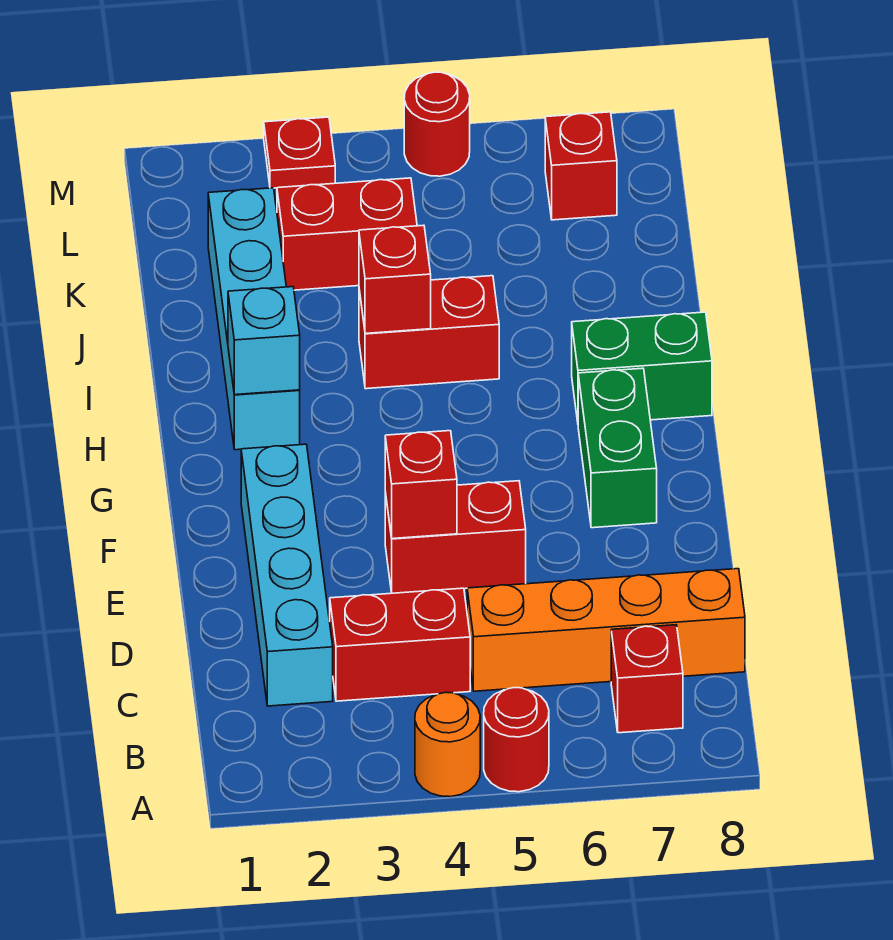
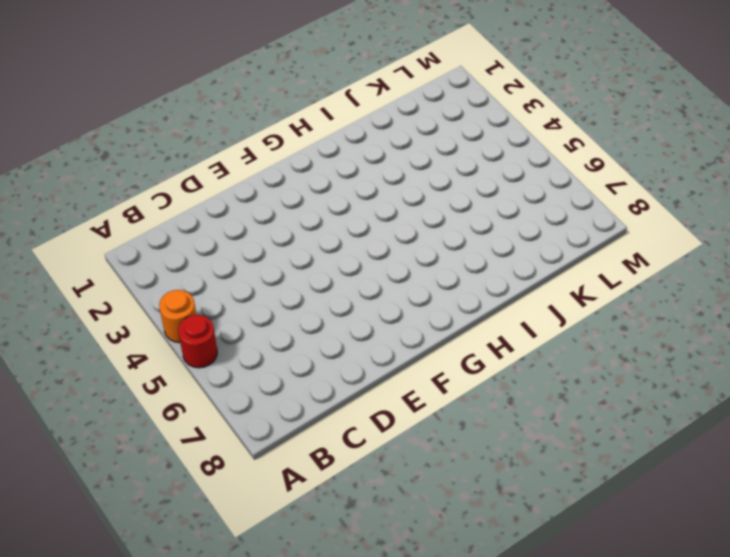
none -> red brick B7 level 1
none -> cyan brick C2:F2 level 1
none -> red brick C3:C4 level 1

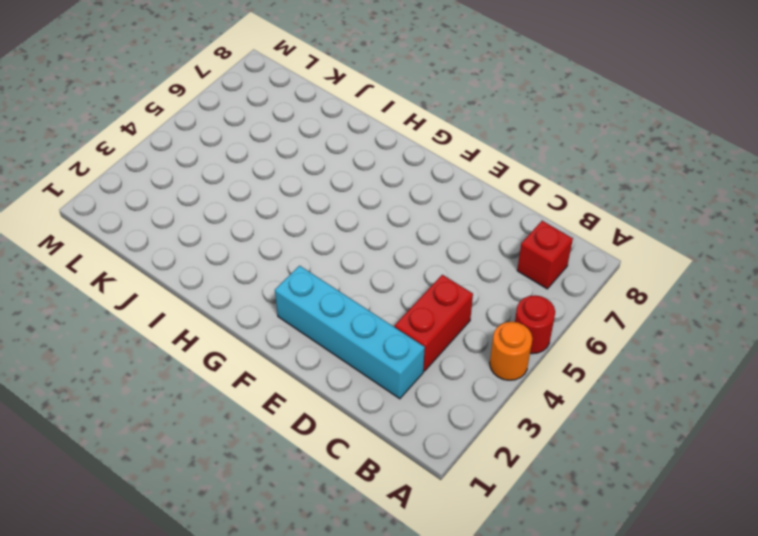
none -> orange brick C5:C8 level 1
none -> red brick E4:E5 level 1
none -> green brick F7:G7 level 1

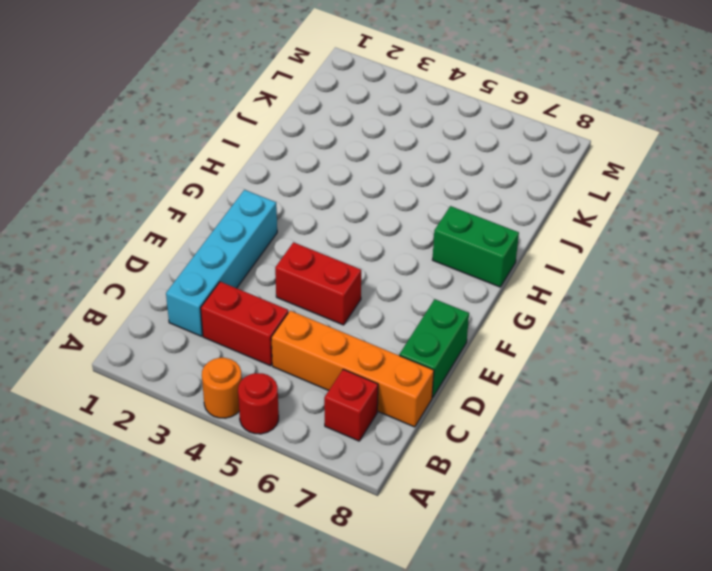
green brick D8:E8 level 1 -> green brick F7:G7 level 1
none -> cyan brick H2:K2 level 1
none -> red brick I4:I5 level 1
none -> red brick K3:K4 level 1

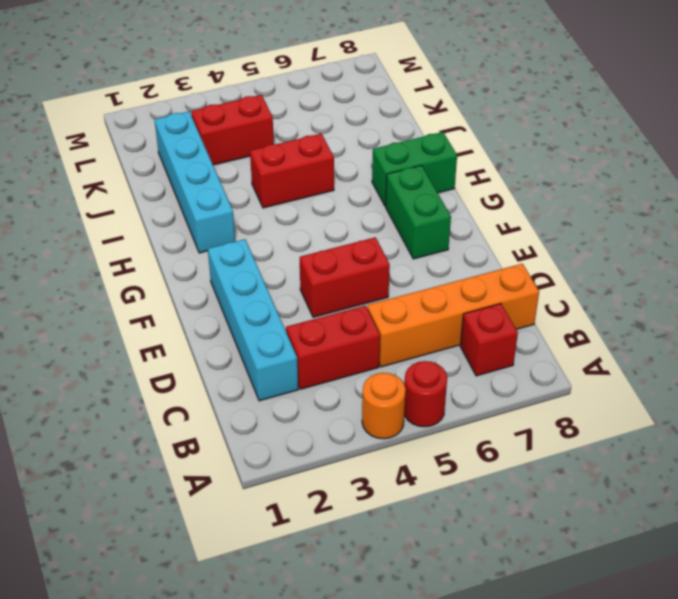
none -> red brick L7 level 1
none -> red plate M3 level 1
none -> red round brick M5 level 1

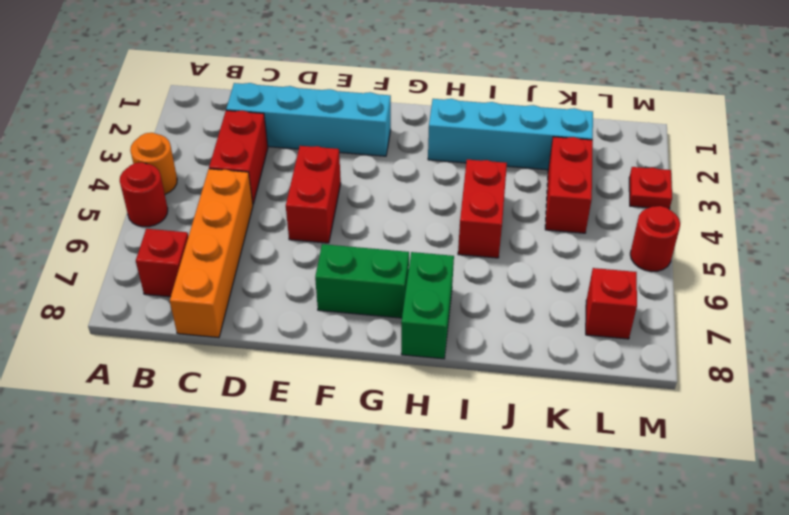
none -> red brick E4 level 2
none -> cyan brick H2 level 2
none -> red brick I4 level 2

